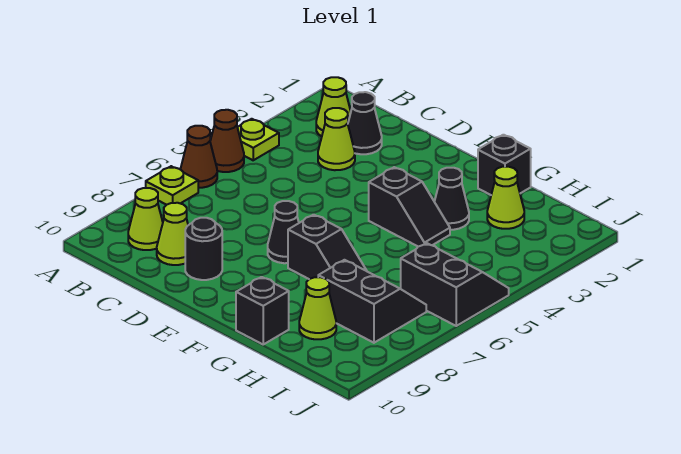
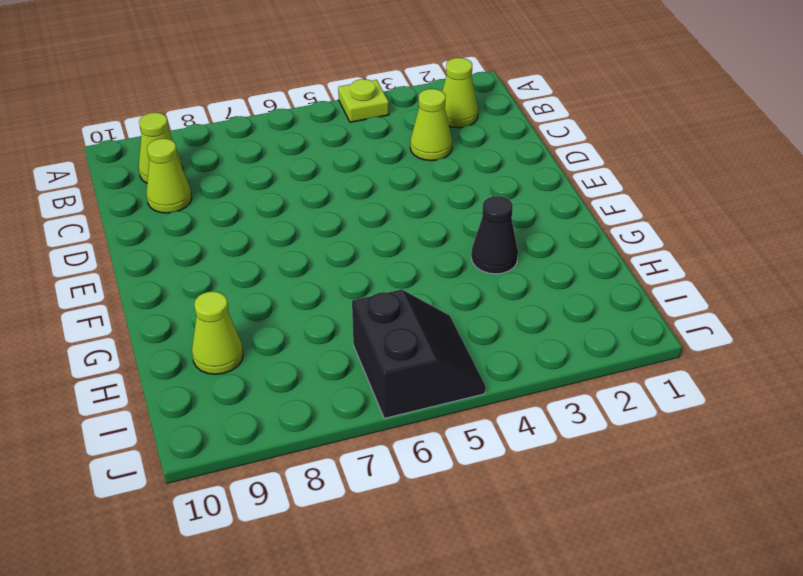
none -> brown cone A5 level 1
none -> brown cone A6 level 1
none -> lime plate A7 level 1

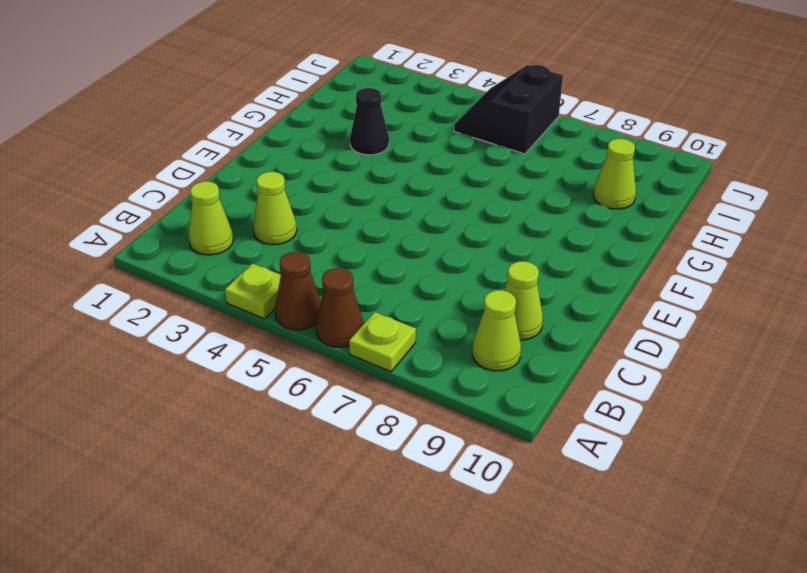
none -> black cone C2 level 1
none -> black round brick D9 level 1
none -> black cone E7 level 1

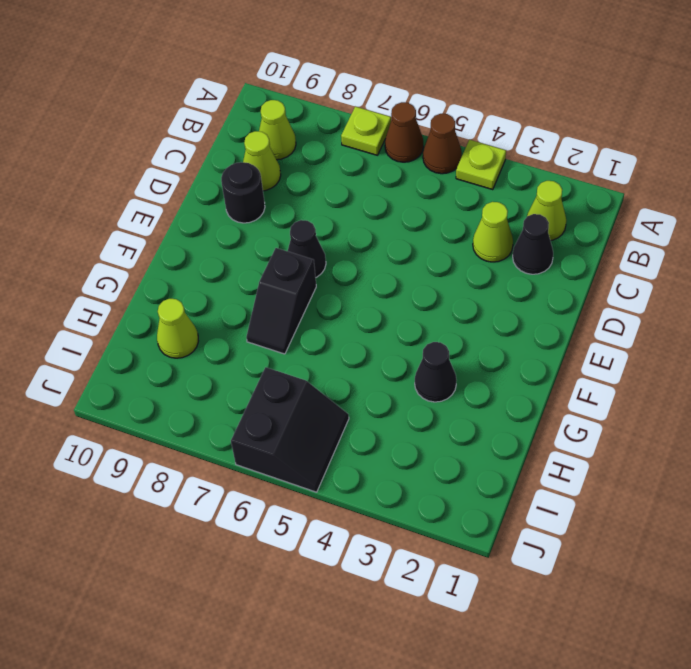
none -> black slope F4:G4 level 1 top F
none -> black brick G1 level 1
none -> black brick G10 level 1

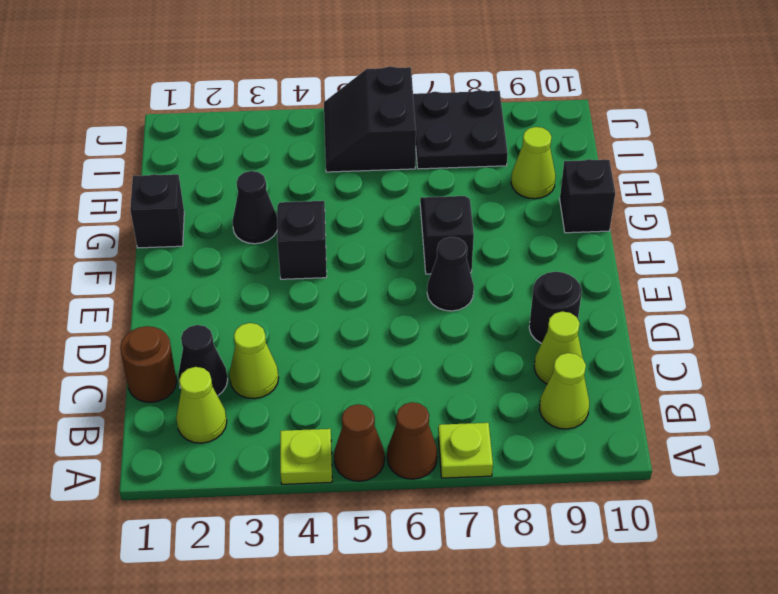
brown round brick C1 level 1 -> none
black plate I7:J8 level 1 -> black slope H7:I8 level 1 top 8
none -> lime cone H2 level 1

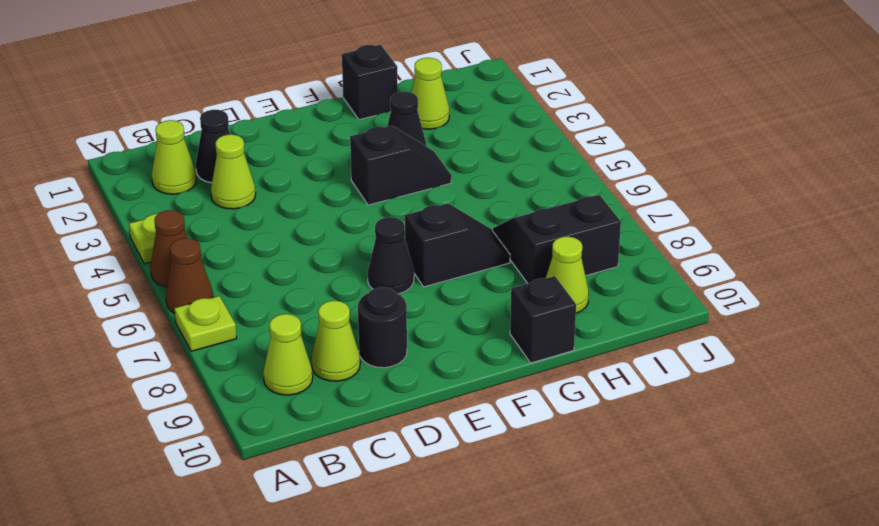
none -> black slope I5:J6 level 1 top 6

